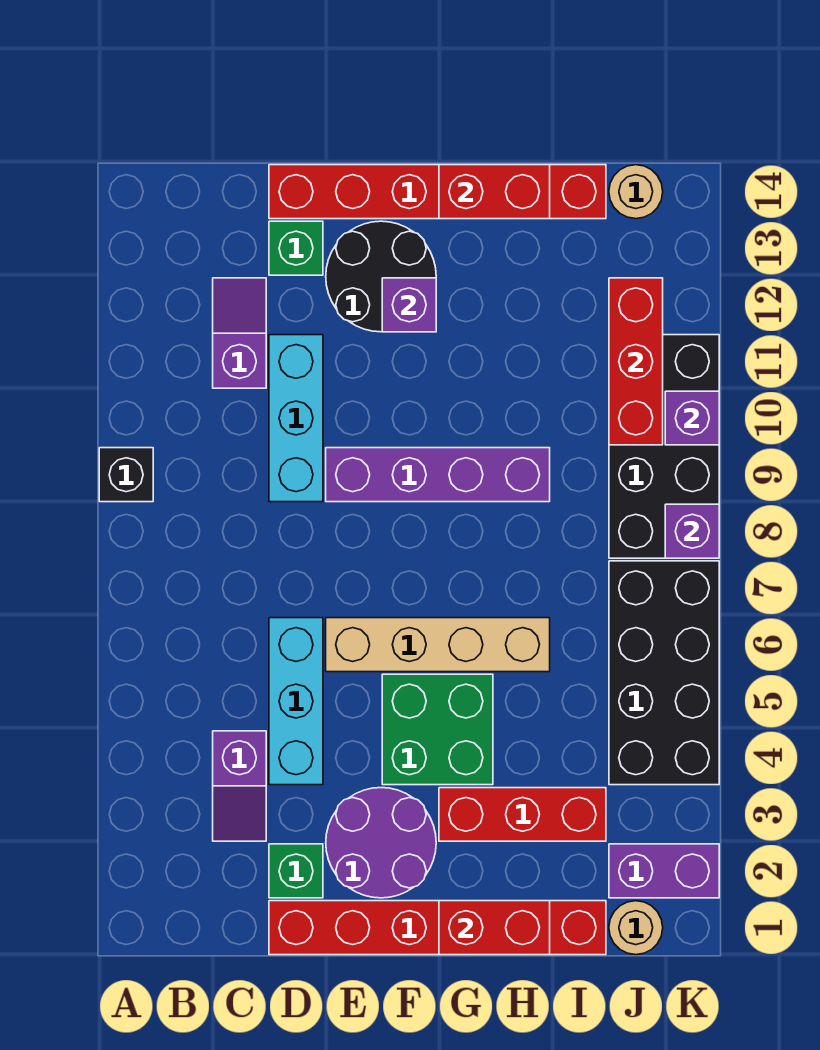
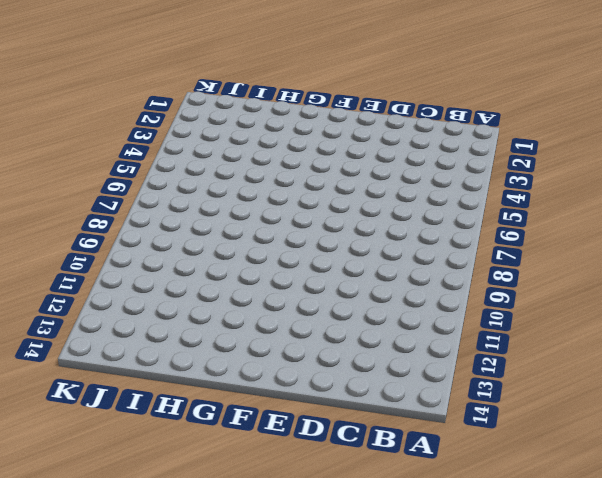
none -> black brick A9 level 1
none -> purple slope C3:C4 level 1 top 4
none -> purple slope C11:C12 level 1 top 11

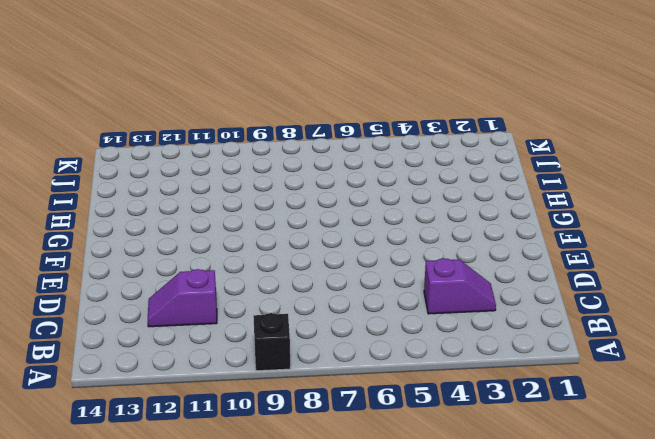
none -> red brick D1:I1 level 1
none -> green brick D2 level 1
none -> cyan brick D4:D6 level 1

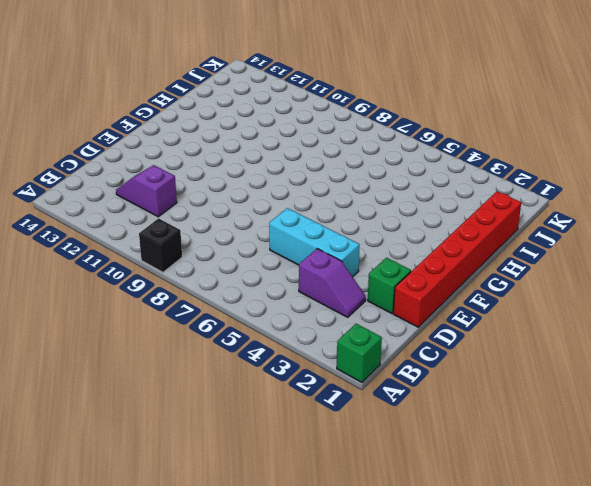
green brick A1 level 1 -> green brick D13 level 1
none -> cyan brick D9:D11 level 1
none -> red brick D14:I14 level 1
none -> purple round brick E2:F3 level 1

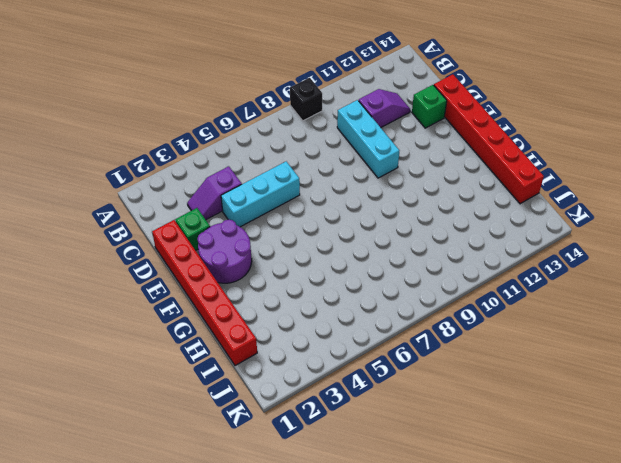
cyan brick C10:E10 level 1 -> cyan brick D9:D11 level 1
none -> tan brick E6:H6 level 1
none -> purple brick E9:H9 level 1
none -> black round brick E12:F13 level 1

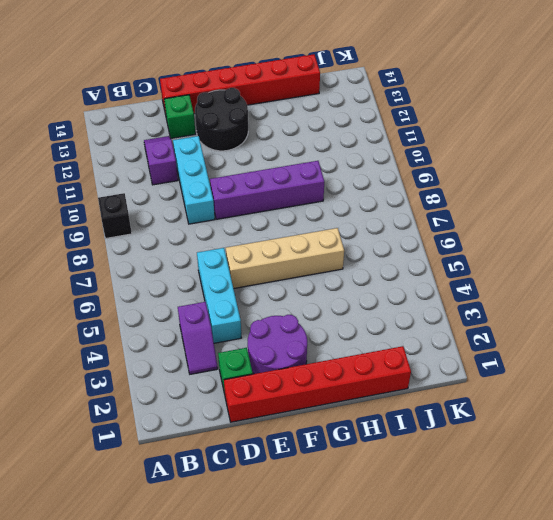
none -> green brick F4:G5 level 1
none -> red brick G3:I3 level 1
none -> tan round brick J1 level 1

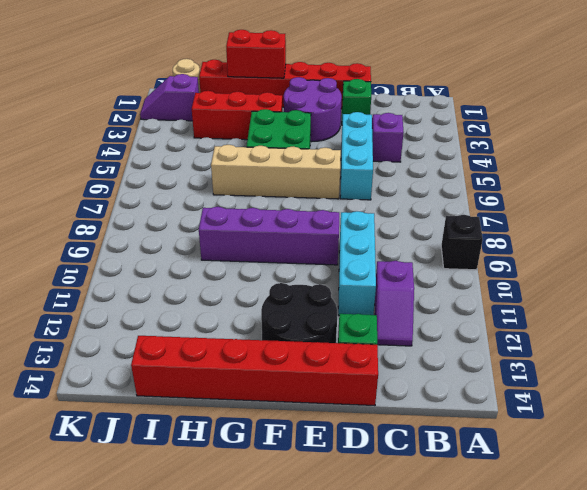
purple slope J2:K2 level 1 top J -> purple brick J2:K2 level 1
none -> black brick J4:K7 level 1
none -> black brick J8:K11 level 1
none -> tan round brick J14 level 1

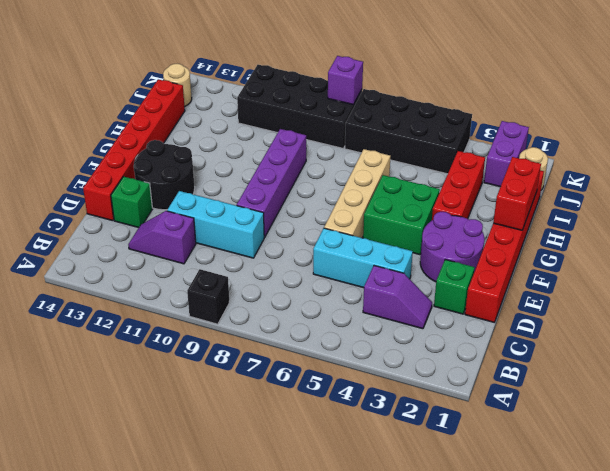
none -> purple brick F12 level 2
none -> red brick G14:H14 level 2
none -> red brick J10:J12 level 2

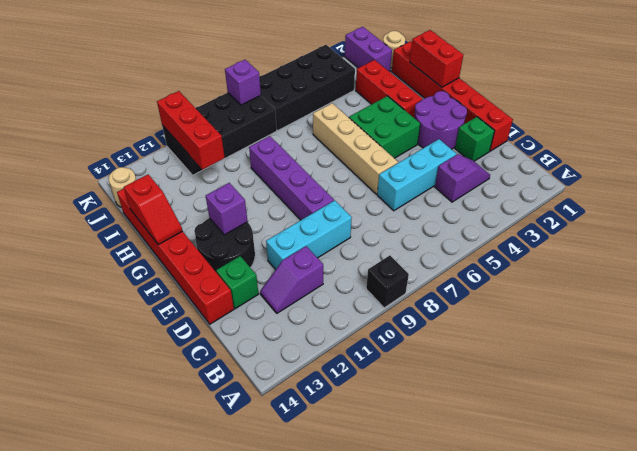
red slope G14:H14 level 2 top H -> red brick G14:H14 level 2
red brick I11:K11 level 2 -> red brick J10:J12 level 2
none -> purple brick K10 level 2

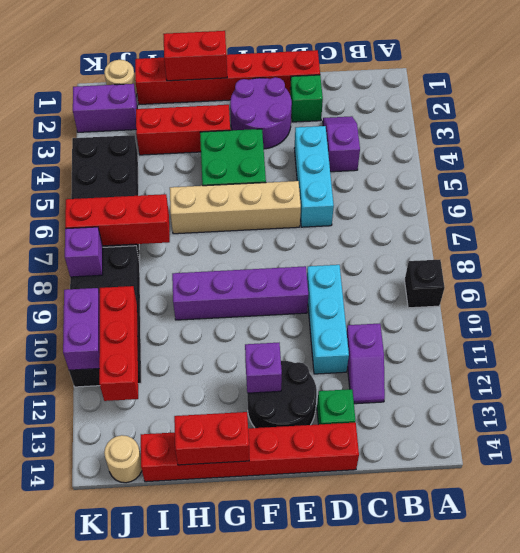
red brick I7:K7 level 2 -> none
purple brick K10:K11 level 2 -> purple brick K10 level 2

